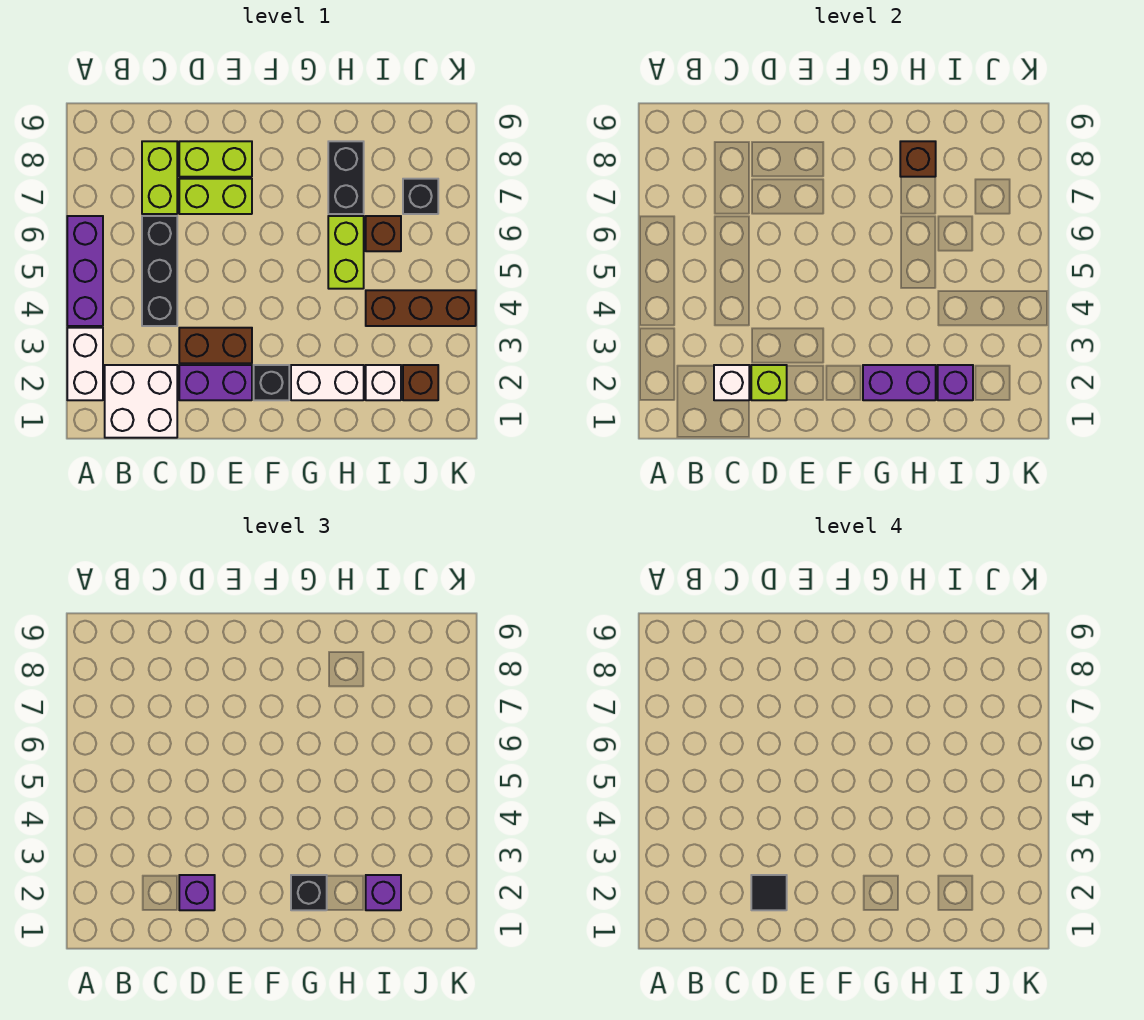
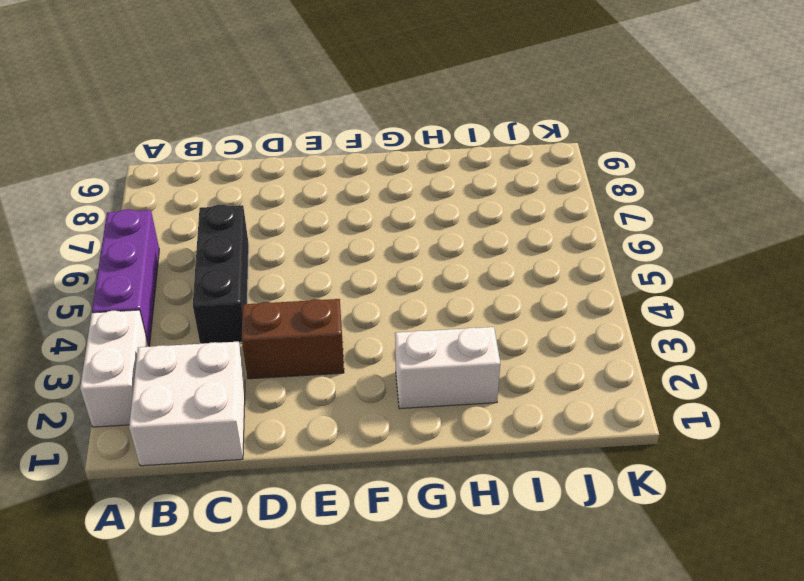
none -> lime brick C7:C8 level 1
none -> purple brick D2:E2 level 1
none -> lime brick D7:E7 level 1

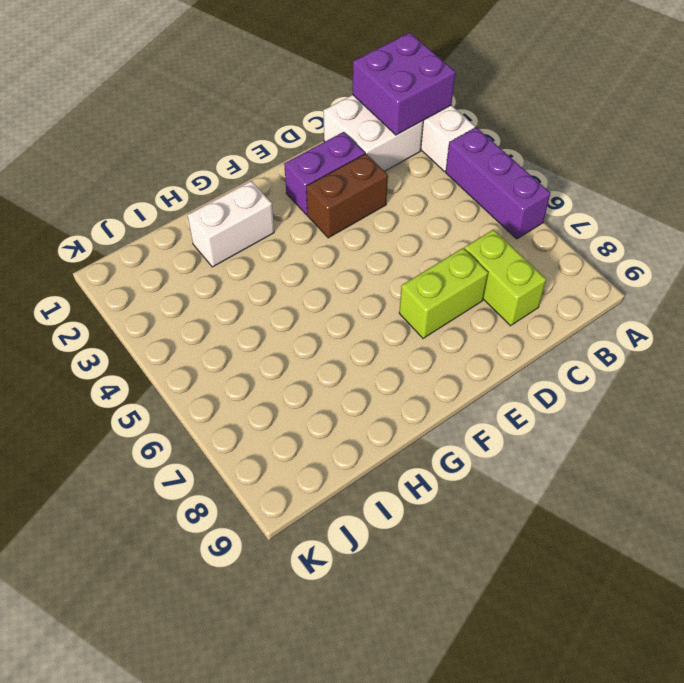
purple brick A1:B2 level 2 -> none
none -> black brick C4:C6 level 1
none -> lime brick D8:E8 level 1
none -> black brick F2 level 1

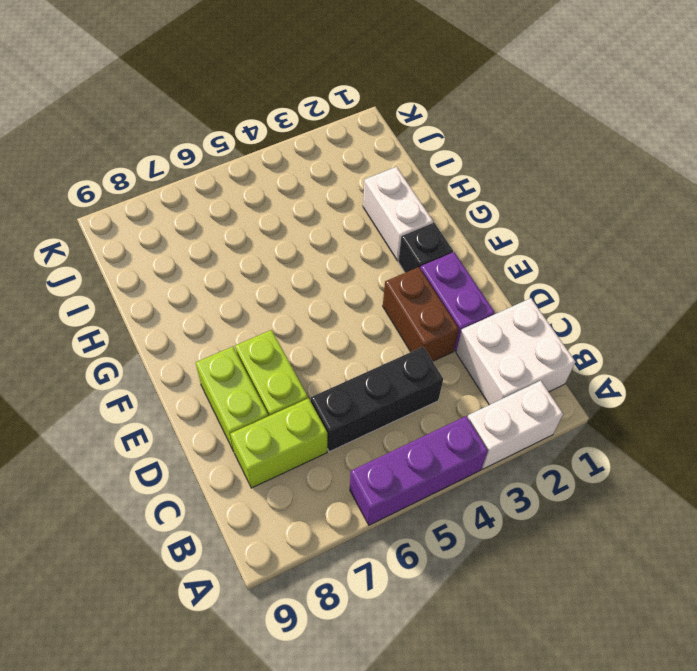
none -> lime brick H5:H6 level 1
none -> black brick H7:H8 level 1
none -> white brick I2 level 1

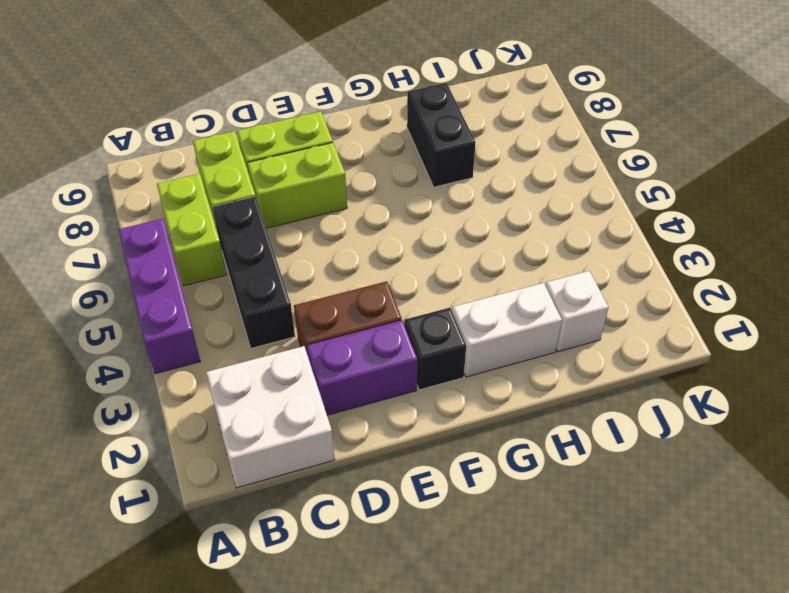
lime brick B6:B7 level 1 -> lime brick H5:H6 level 1
none -> white brick A2:A3 level 1
none -> brown brick I4:K4 level 1
none -> brown brick I6 level 1

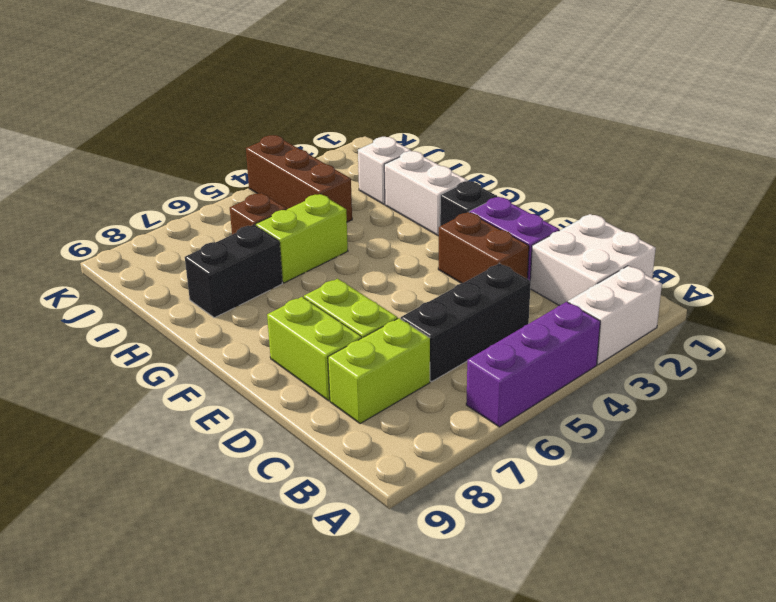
none -> brown brick J2 level 1
none -> black brick J7 level 1
none -> white brick C2 level 2

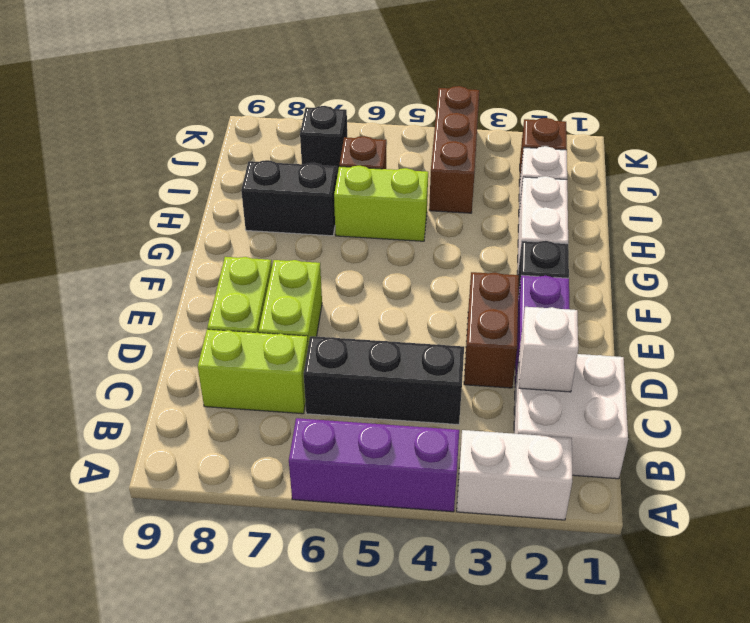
none -> lime brick D2 level 2
none -> purple brick G2:H2 level 2
none -> brown brick H8 level 2

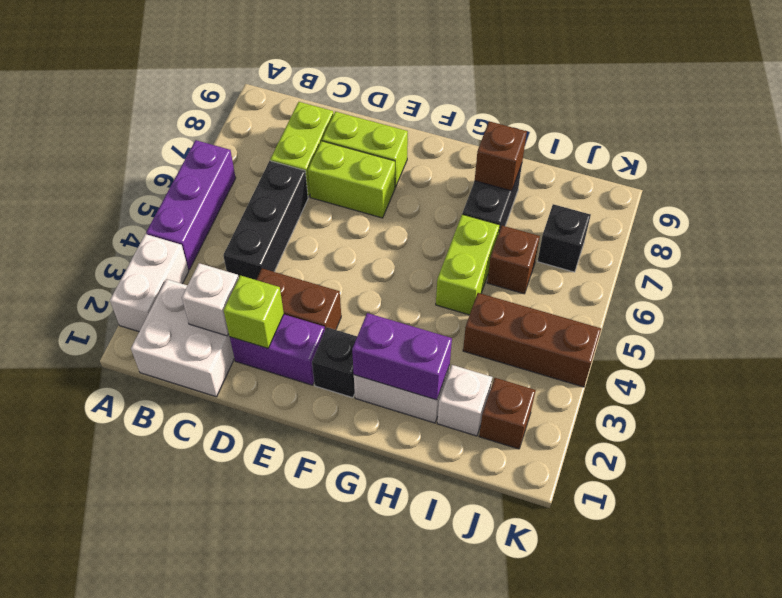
none -> purple brick I2 level 2
none -> purple brick D2 level 3
none -> black brick G2 level 3

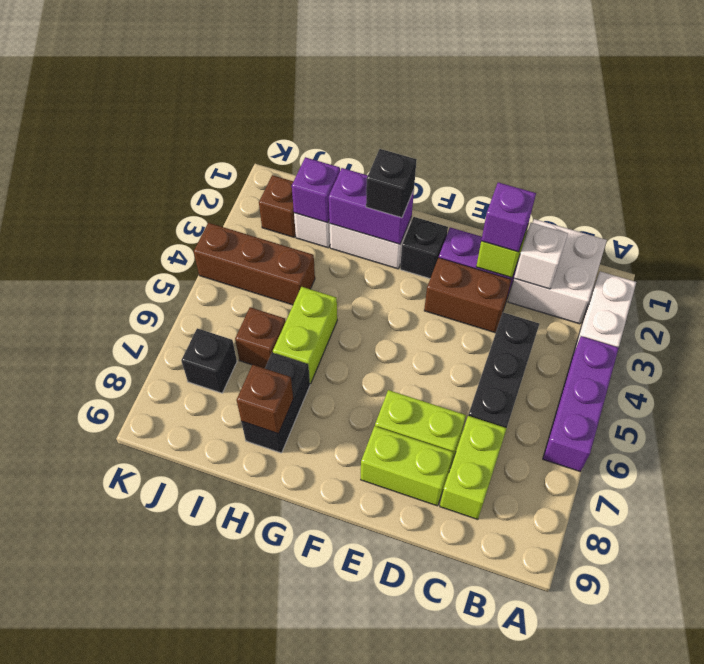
none -> purple brick I2 level 3
none -> black tile D2 level 4

